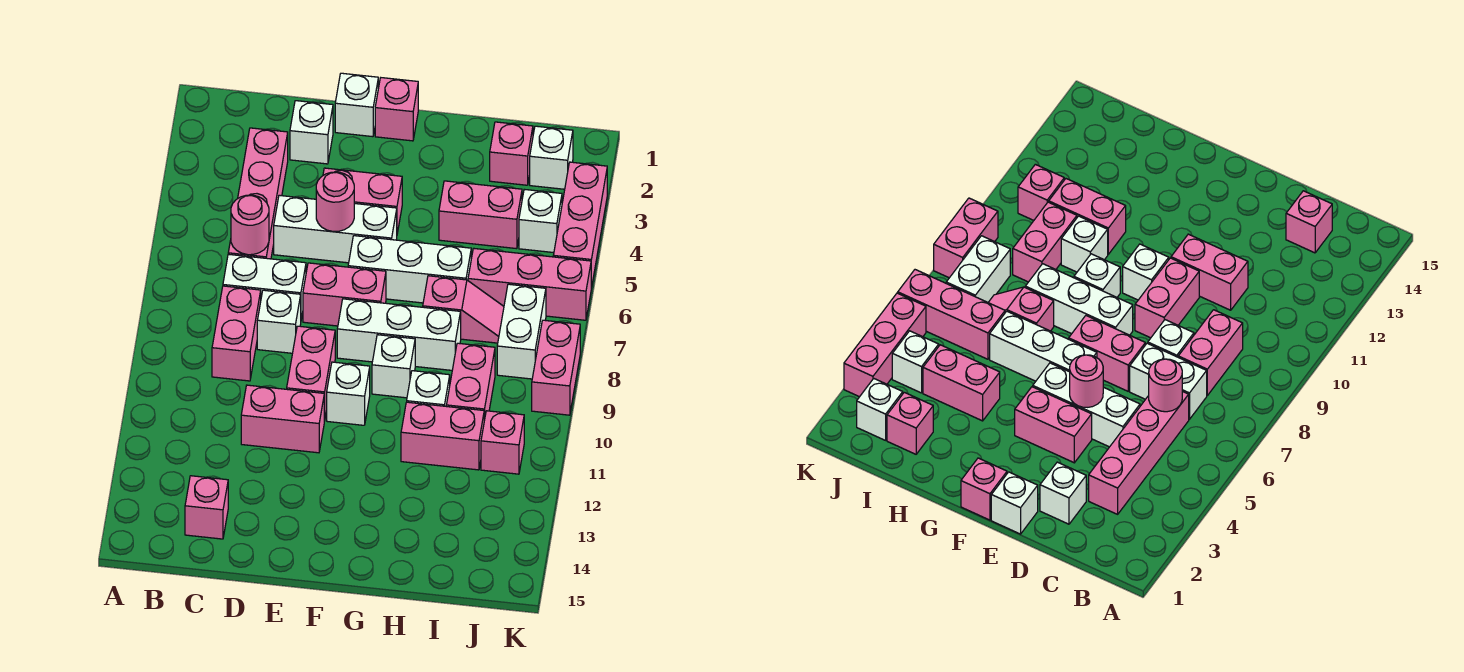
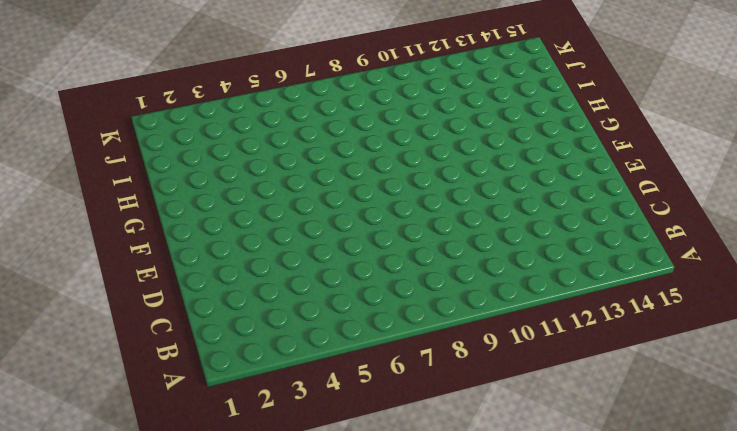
none -> pink brick C3:C6 level 1
none -> white brick C7:D7 level 1
none -> pink brick C8:C9 level 1
none -> pink brick C14 level 1

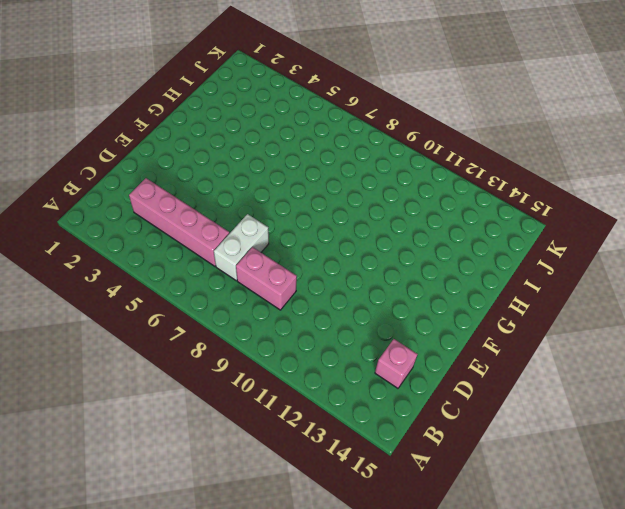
none -> white brick D2 level 1
none -> white brick D5:F5 level 1
none -> white brick D8 level 1
none -> pink brick D11:E11 level 1

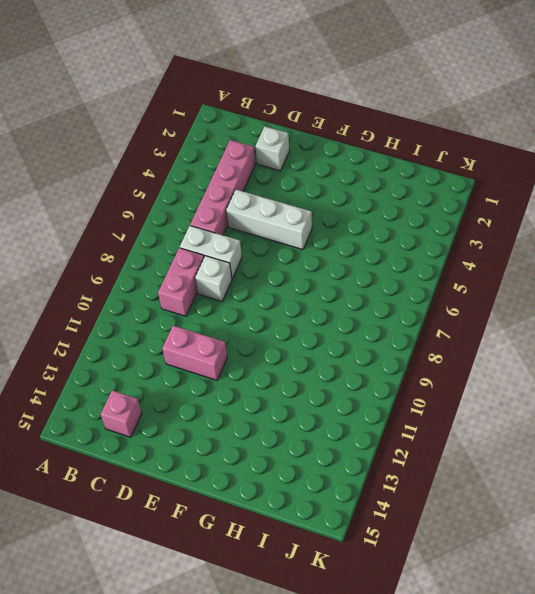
none -> white brick E1 level 1
none -> pink brick E4:F4 level 1
none -> pink brick E7:F7 level 1
none -> pink brick E9:E10 level 1

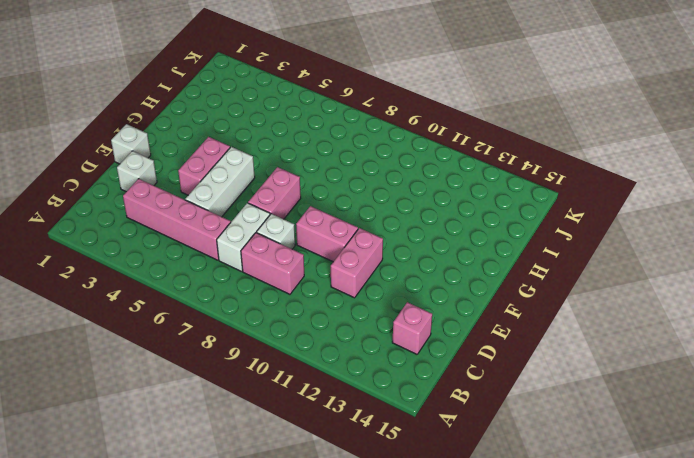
none -> pink brick F1 level 1
none -> white brick F6:H6 level 1
none -> white brick F8:H8 level 1
none -> white brick F10 level 1

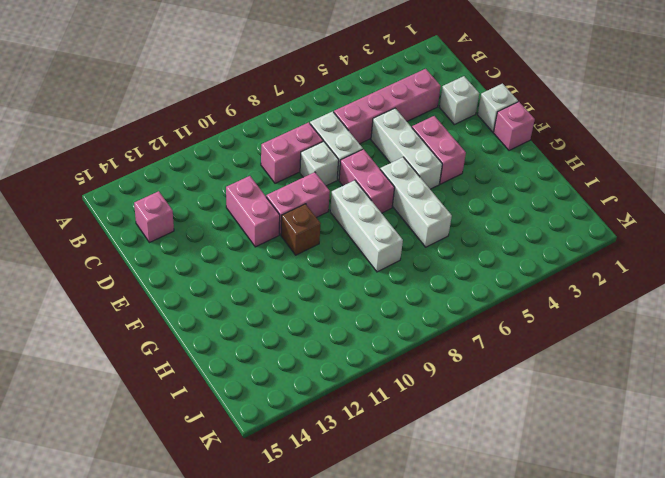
brown brick F10 level 1 -> white brick F10 level 1
none -> white brick G9 level 1
none -> pink brick H4:I4 level 1
none -> pink slope H7:I7 level 1 top H
none -> white brick H10 level 1

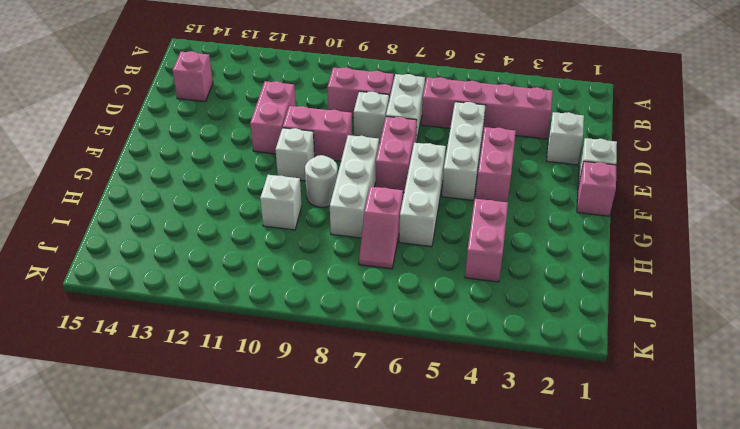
white round brick G9 level 1 -> white brick G9 level 1
none -> pink brick H11:I11 level 1
none -> pink brick I2 level 1
none -> pink brick I6:K6 level 1
none -> pink brick I9:I10 level 1

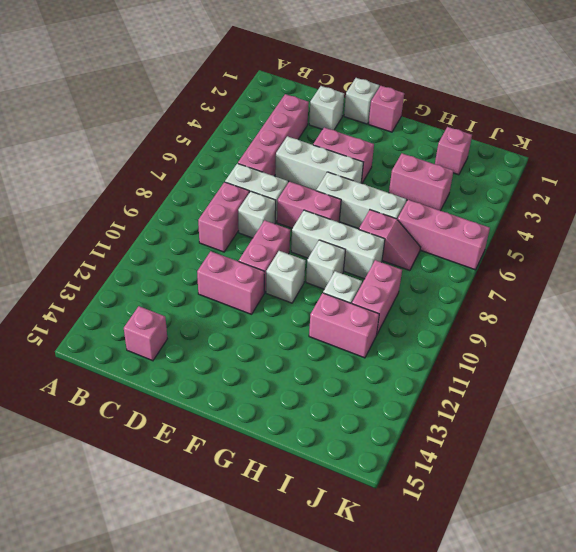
none -> white brick J2 level 1
none -> white brick J4 level 1
none -> white brick J7:J8 level 1
none -> pink brick J11 level 1

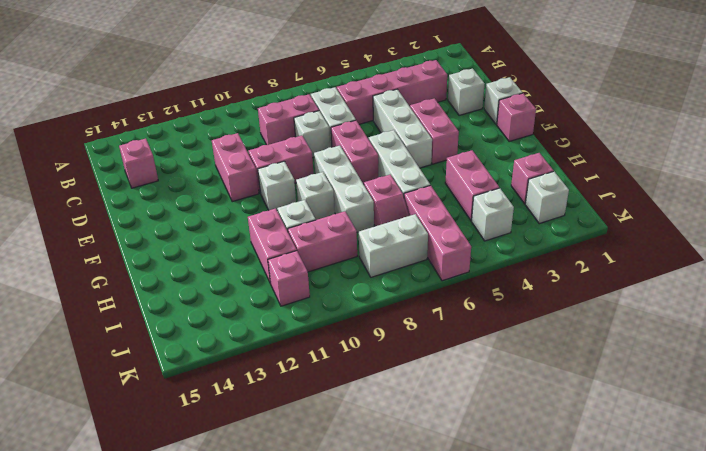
none -> pink brick K3:K5 level 1
none -> pink brick K8:K9 level 1
none -> pink round brick C6 level 2
none -> pink round brick E5 level 2

